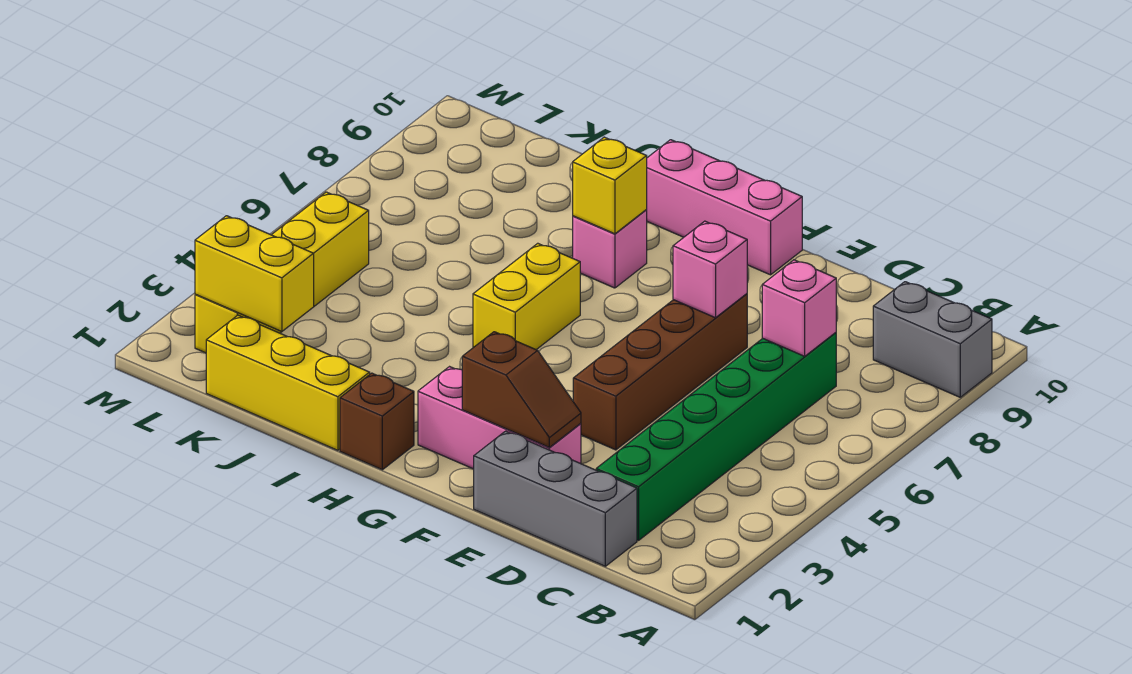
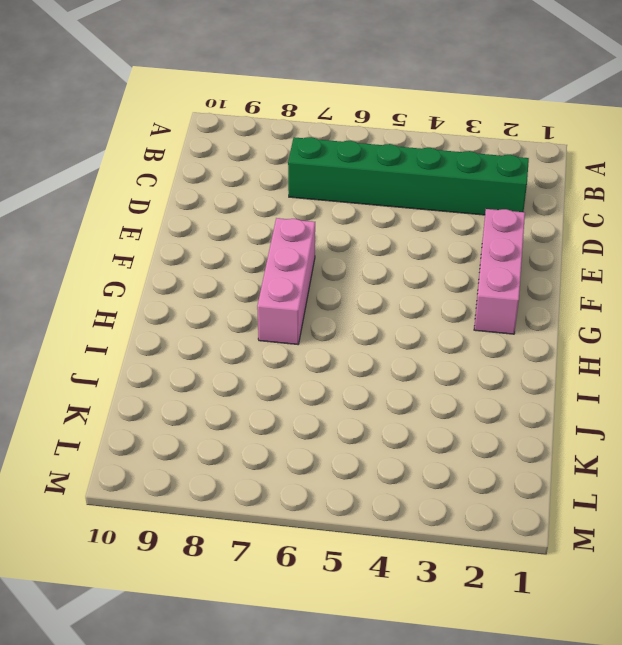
pink brick F7:H7 level 1 -> pink brick F10:H10 level 1
none -> grey brick A9:B9 level 1
none -> grey brick C1:E1 level 1
none -> brown brick E4:E7 level 1

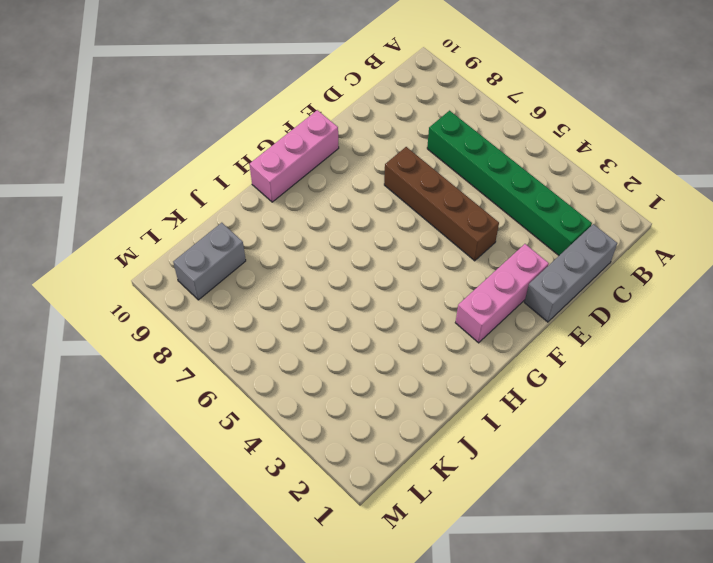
grey brick K9:L9 level 1 -> grey brick A9:B9 level 1
none -> brown brick H1 level 1
none -> yellow brick H5:H6 level 1
none -> pink brick H8 level 1

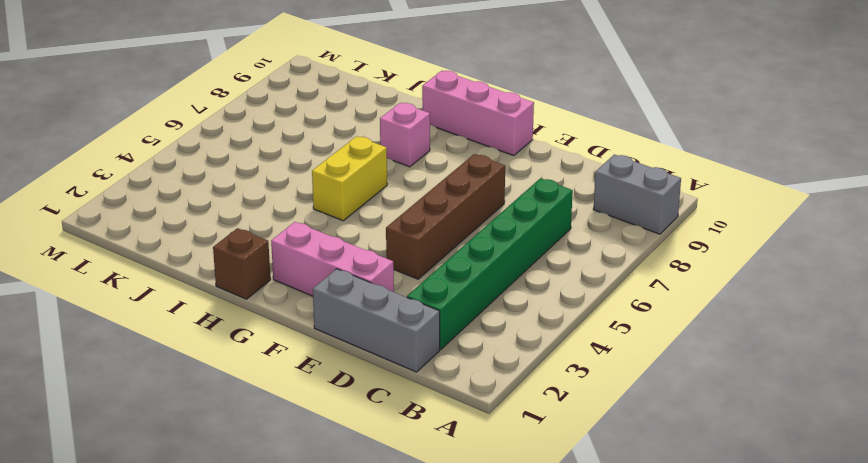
none -> yellow brick I1:K1 level 1
none -> yellow brick L2:L5 level 1
none -> pink brick C7 level 2

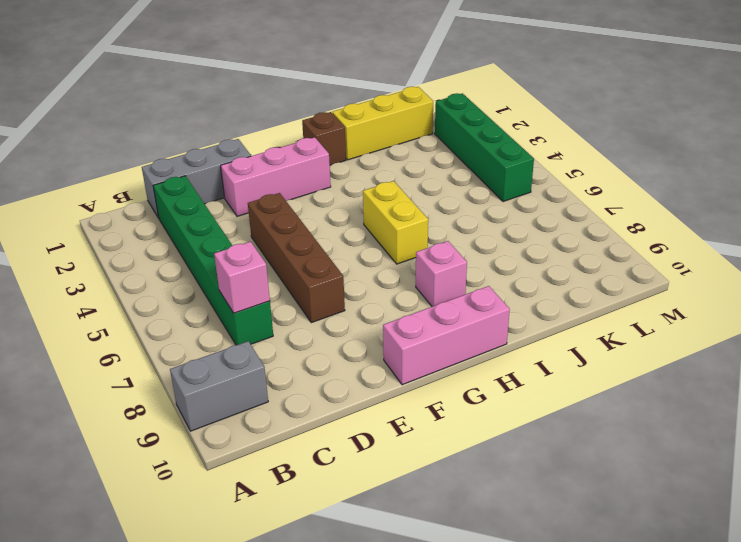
green brick L2:L5 level 1 -> yellow brick L2:L5 level 1
none -> brown slope E2:F2 level 2 top F
none -> pink brick E7 level 2
none -> yellow brick H8 level 2

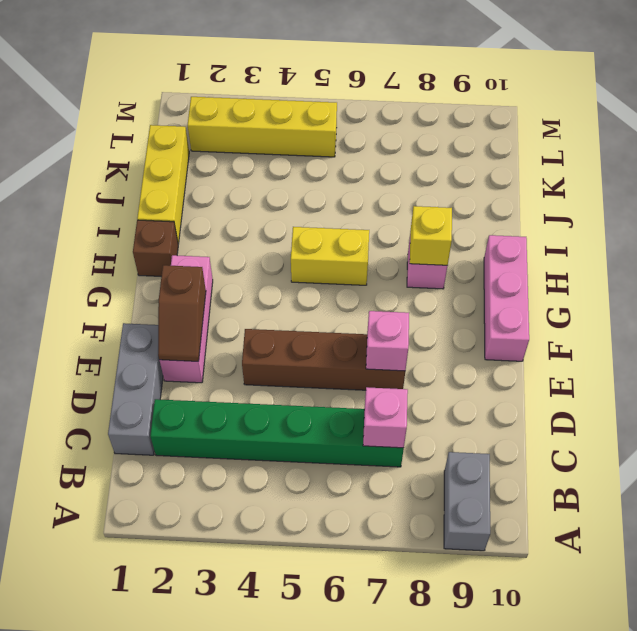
none -> yellow brick K2:L2 level 2

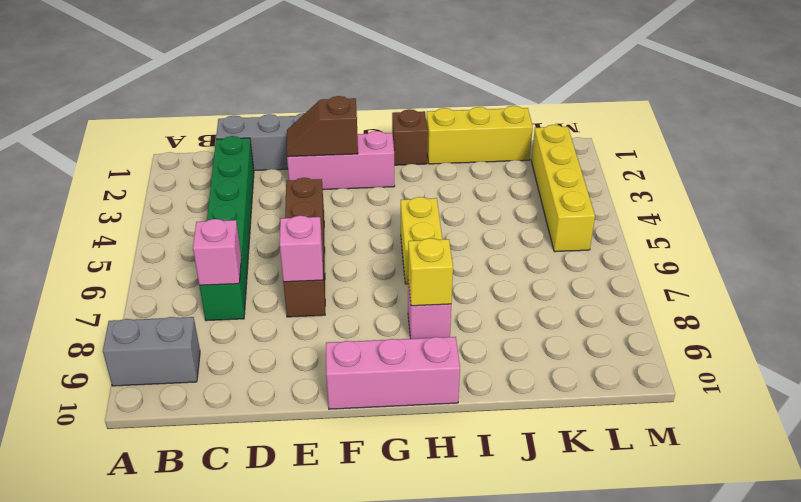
none -> yellow brick K2:L2 level 2

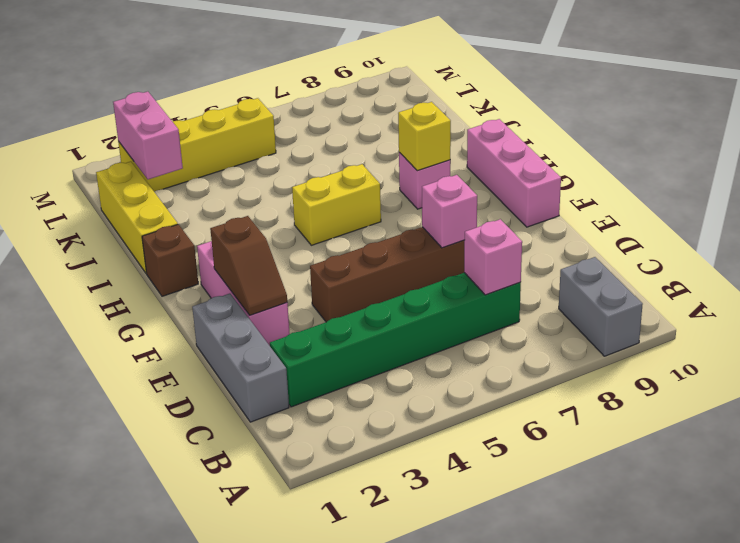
pink brick K2:L2 level 2 -> yellow brick K2:L2 level 2

